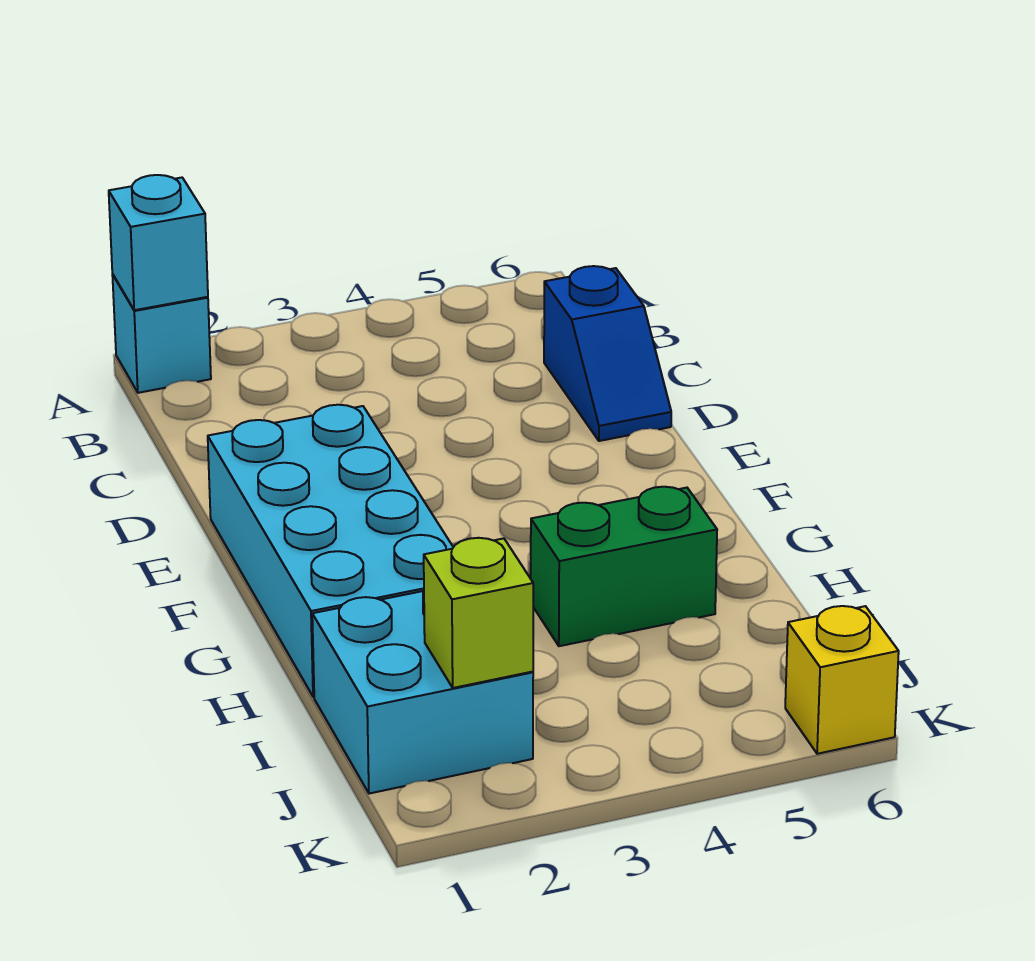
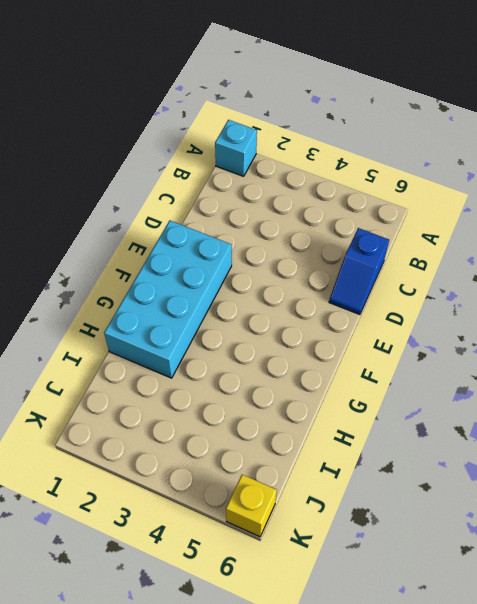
none -> green brick H4:H5 level 1
none -> cyan brick I1:J2 level 1

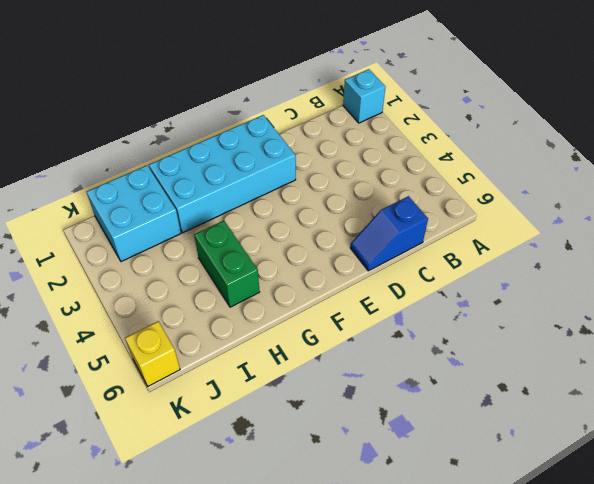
none -> cyan brick A1 level 2
none -> lime brick J2 level 2

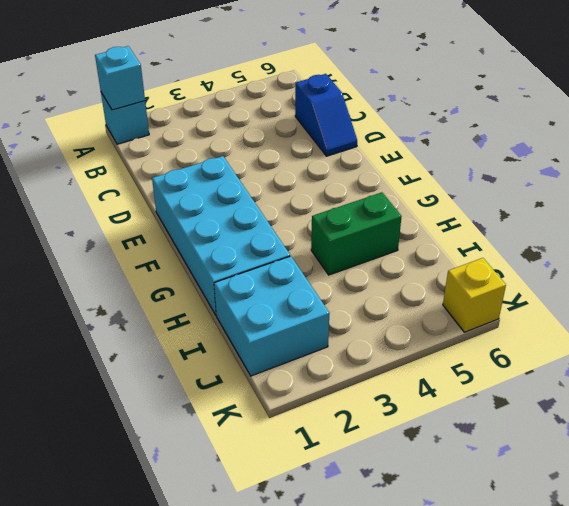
none -> lime brick J2 level 2

